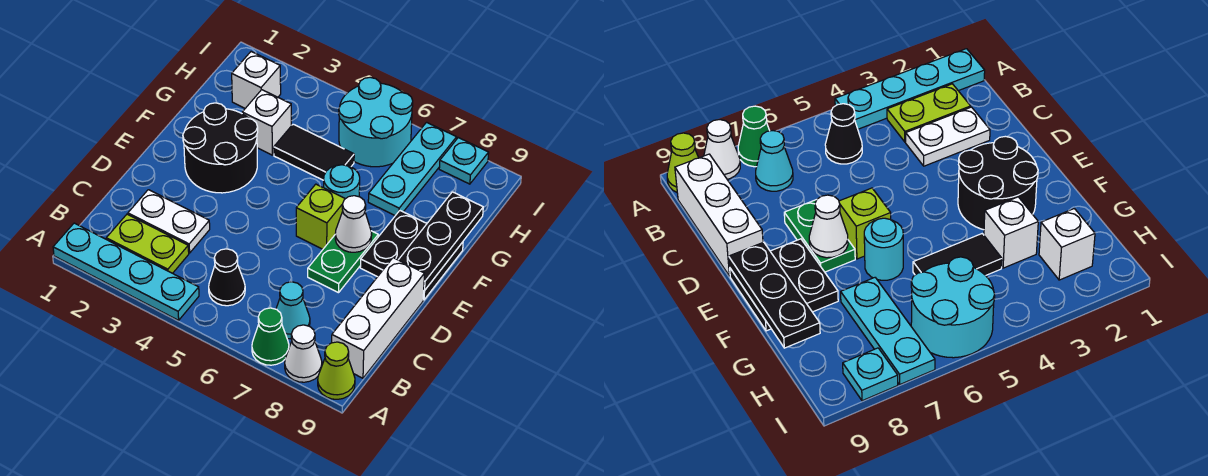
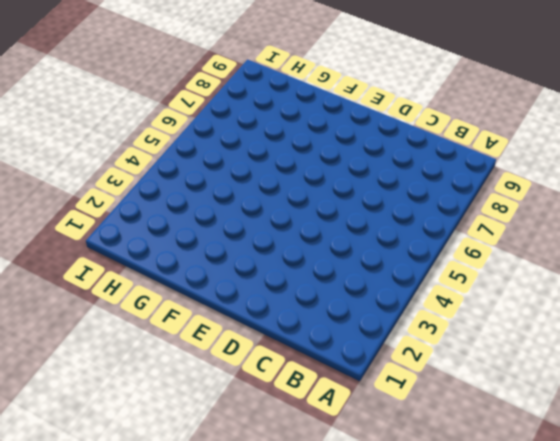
none -> cyan plate A1:A4 level 1
none -> green cone A7 level 1
none -> white cone A8 level 1

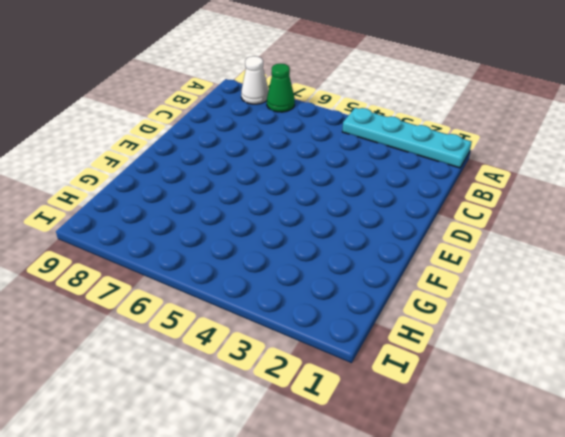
none -> lime cone A9 level 1
none -> lime plate B2:B3 level 1
none -> black cone B5 level 1

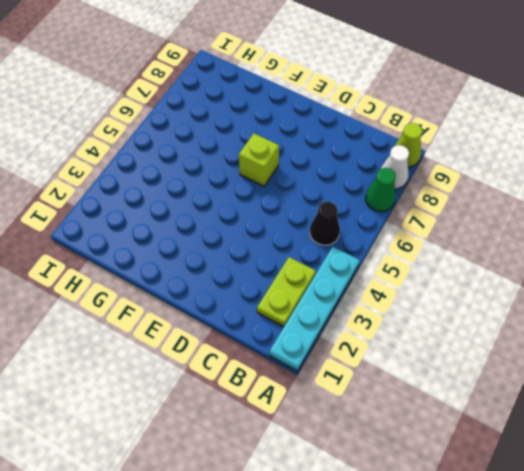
none -> cyan cone B7 level 1
none -> white brick B9:D9 level 1
none -> white plate C2:C3 level 1

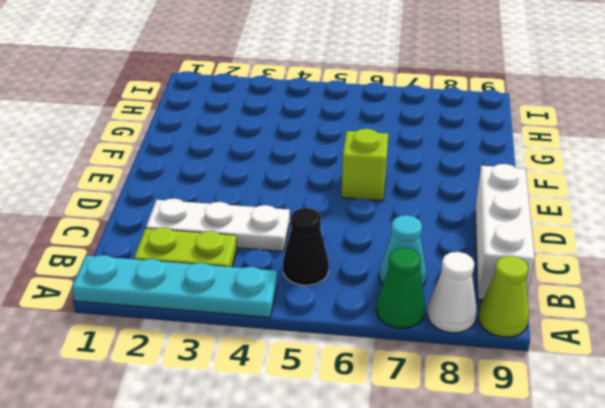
white plate C2:C4 level 1 -> white plate C2:C3 level 1
none -> green plate D7:E7 level 1
none -> black round brick E2:F3 level 1
none -> black plate E8:F9 level 1

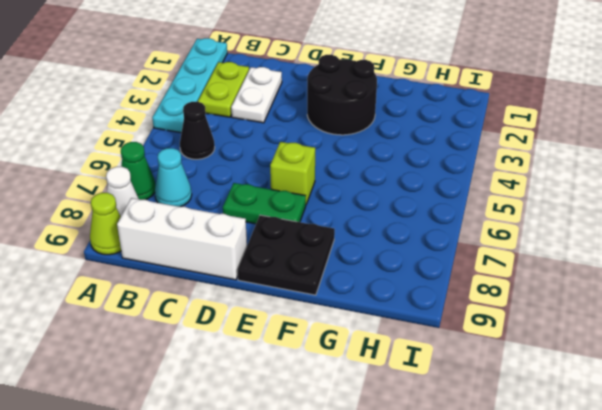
none -> cyan round brick F6 level 1
none -> white brick G3 level 1
none -> black tile G4:G5 level 1

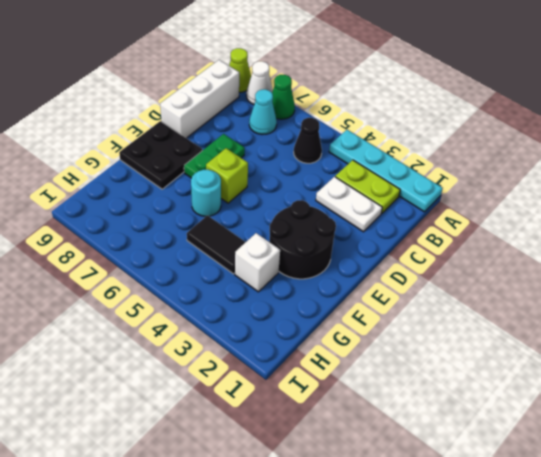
none -> cyan plate G7:I7 level 1
none -> white brick H2 level 1
none -> cyan round brick H5:I6 level 1

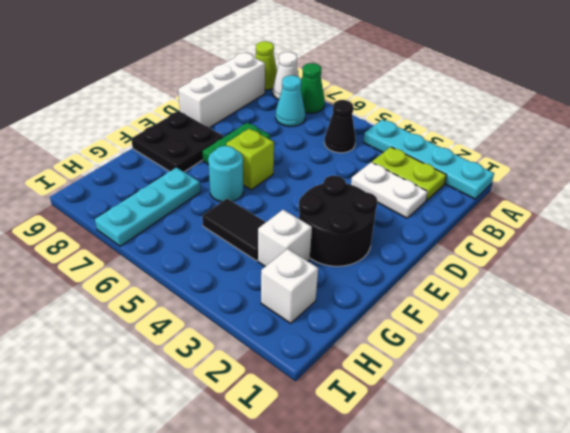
none -> cyan round brick H5:I6 level 1
none -> cyan plate I8 level 1
none -> white cone E7 level 2

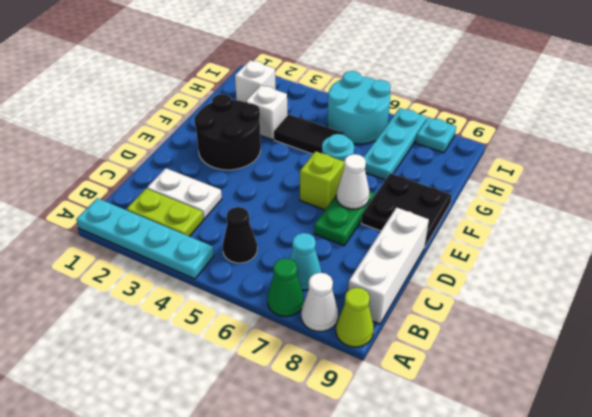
none -> black plate E9:G9 level 2

